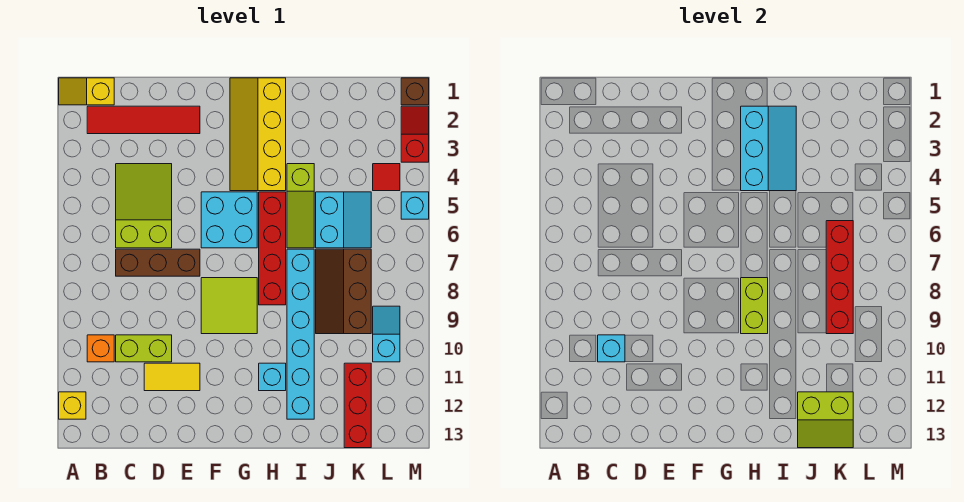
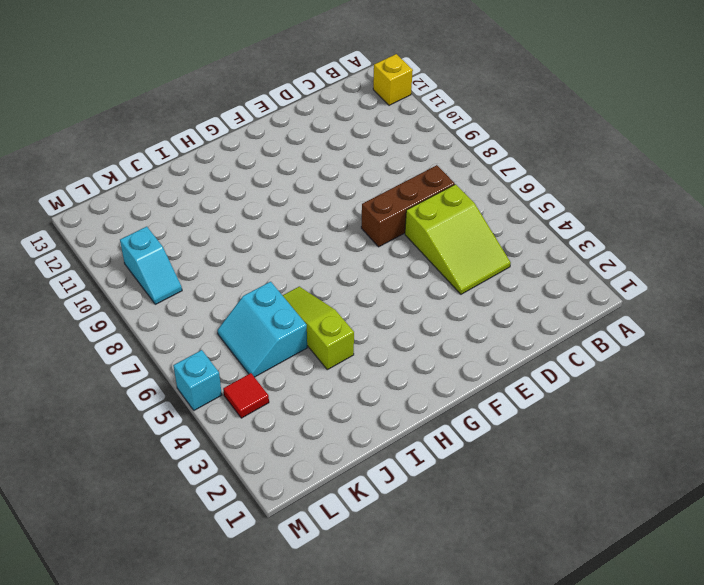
none -> yellow slope A1:B1 level 1 top B
none -> red tile B2:E2 level 1
none -> orange brick B10 level 1

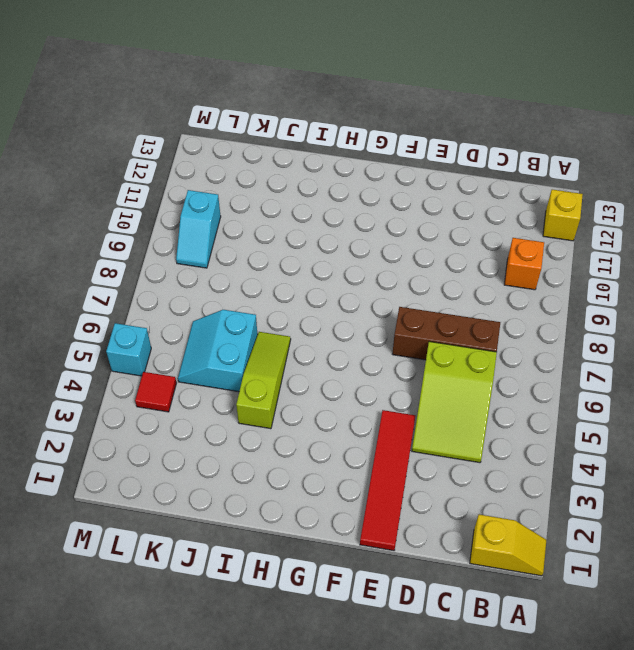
red tile E1:E4 level 1 -> red tile B2:E2 level 1
none -> lime brick C10:D10 level 1
none -> yellow tile D11:E11 level 1
none -> cyan brick F5:G6 level 1

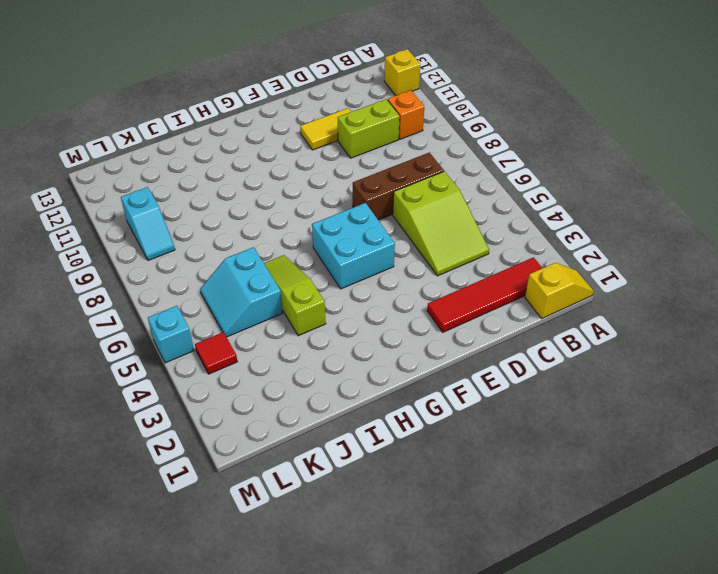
none -> lime tile F8:G9 level 1
none -> yellow slope G1:H4 level 1 top H
none -> red brick H5:H8 level 1

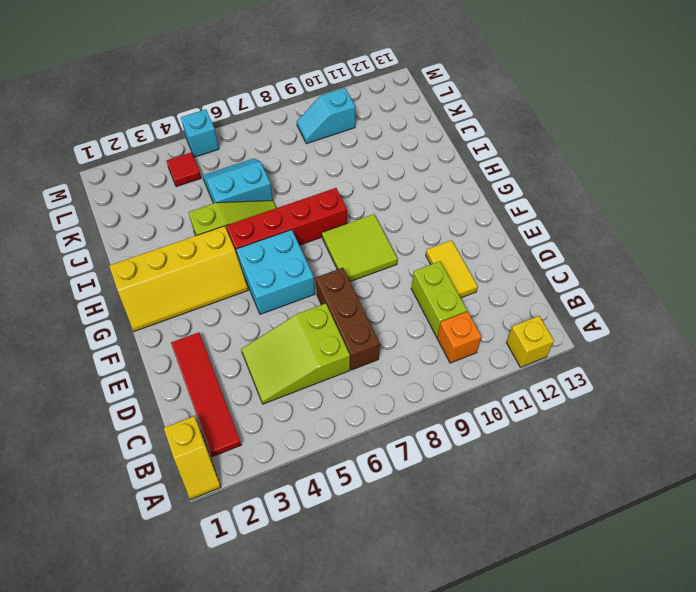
none -> cyan brick H11 level 1
none -> cyan brick I7:I12 level 1
none -> brown slope J7:K9 level 1 top K

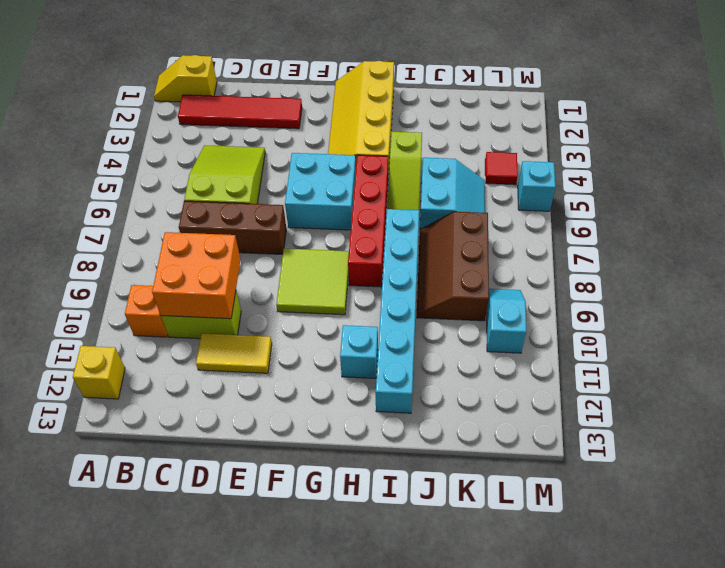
orange brick C9:D10 level 2 -> cyan brick C10 level 2
none -> red brick K11:K13 level 1
none -> brown brick M1 level 1
none -> red slope M2:M3 level 1 top 3

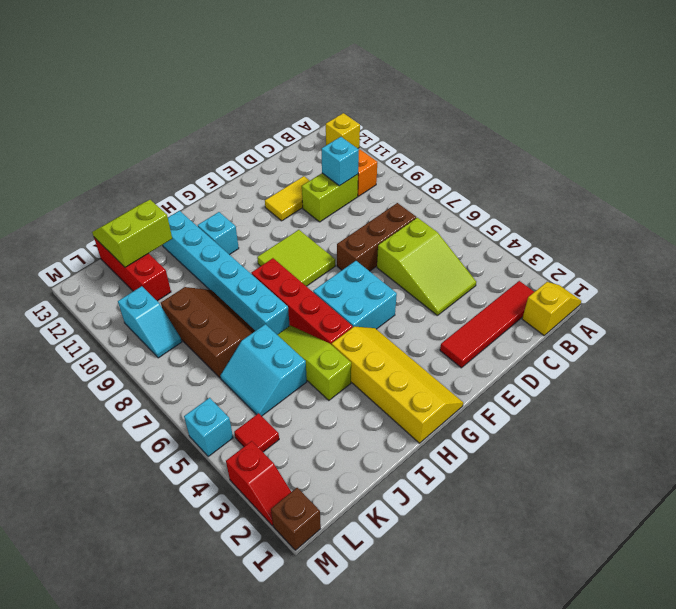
none -> cyan slope H2:I4 level 2 top H
none -> lime brick H8:H9 level 2
none -> red brick K6:K9 level 2

